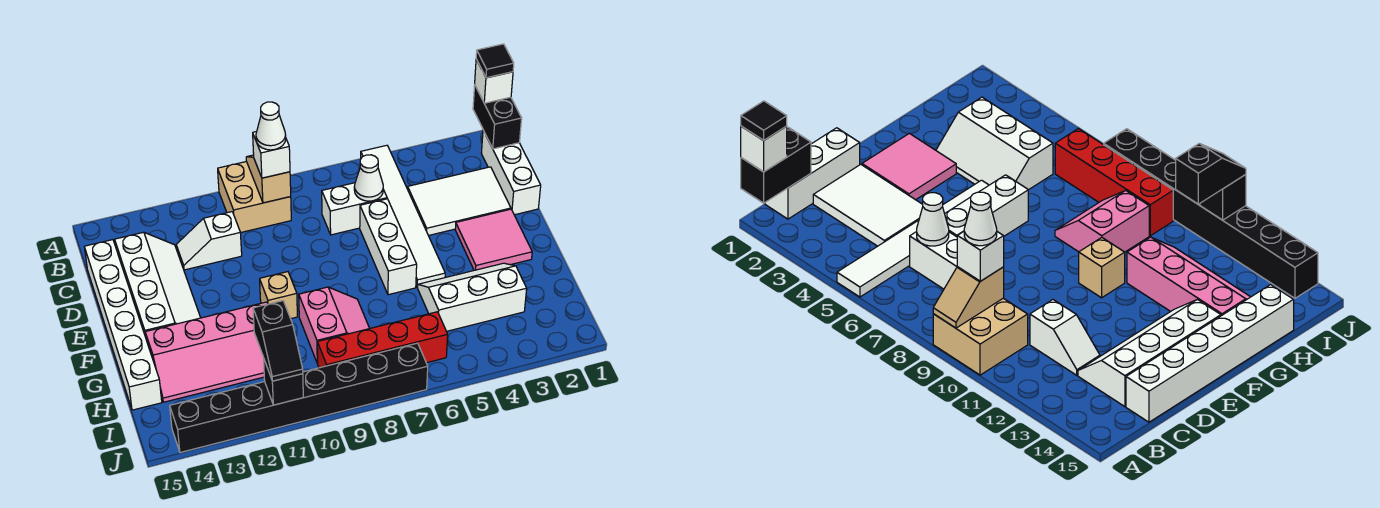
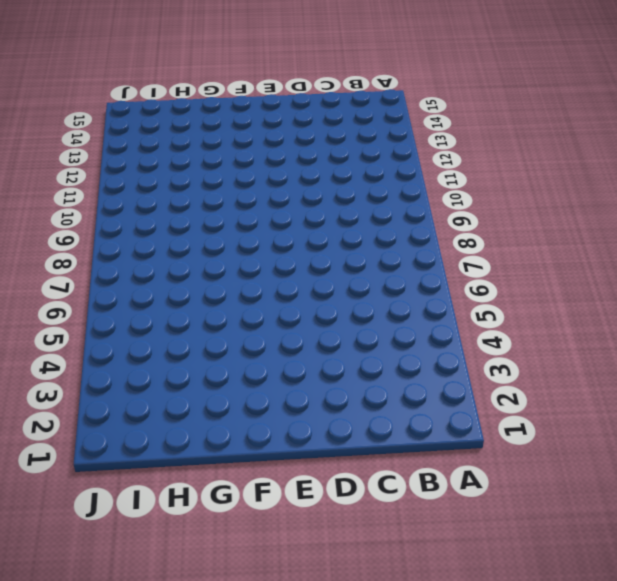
none -> white tile A5:F5 level 1
none -> tan brick A9:B10 level 1
none -> white brick B1:D1 level 1

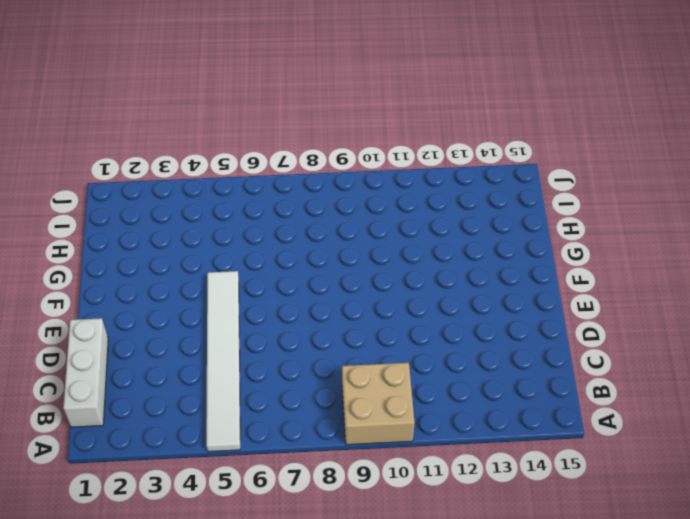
none -> white tile C2:D4 level 1
none -> white brick C6:C7 level 1
none -> white slope C11:C12 level 1 top 11

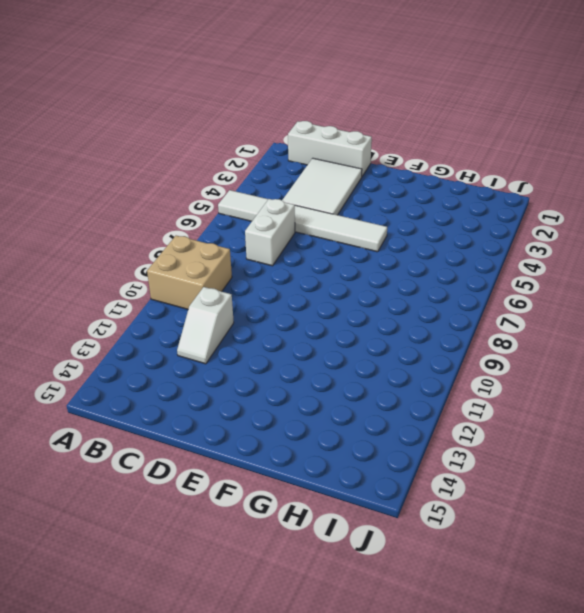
none -> white slope C13:F14 level 1 top 14
none -> white brick C15:H15 level 1
none -> white brick D6:F6 level 1

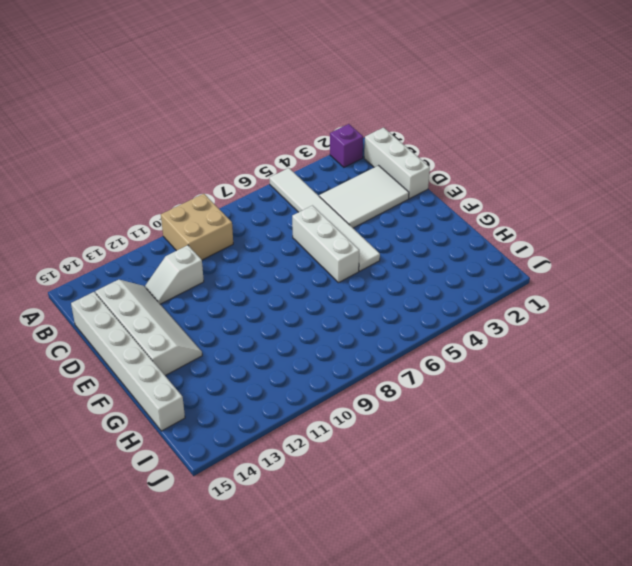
purple brick A2 level 1 -> none
none -> white brick C6:C7 level 1
none -> pink tile E2:F3 level 1
none -> tan brick F10 level 1

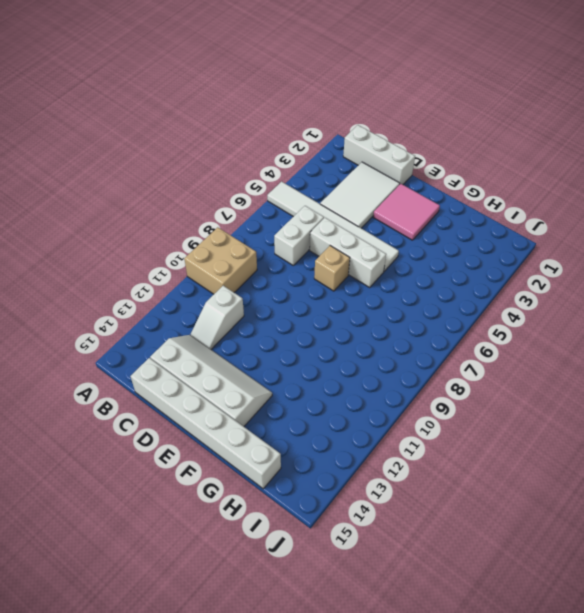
tan brick E7 level 1 -> tan brick F10 level 1
none -> white slope G3:H5 level 1 top H
none -> pink slope G8:H9 level 1 top 9
none -> pink slope G11:H14 level 1 top G

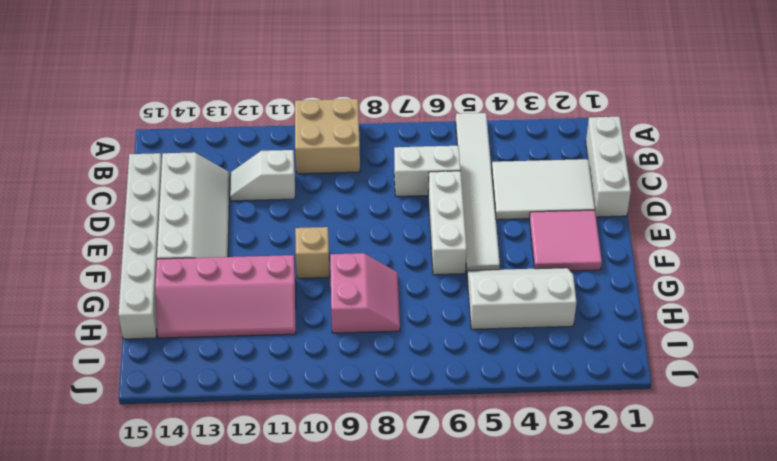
none -> red brick I6:I9 level 1
none -> black brick J7:J14 level 1
none -> black brick A1:B1 level 2

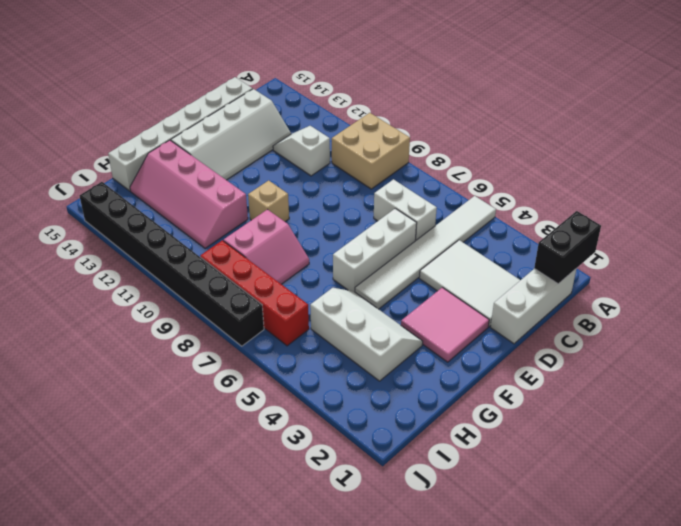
none -> tan slope A9:B9 level 2 top B
none -> white cone C6 level 2
none -> black brick J11 level 2

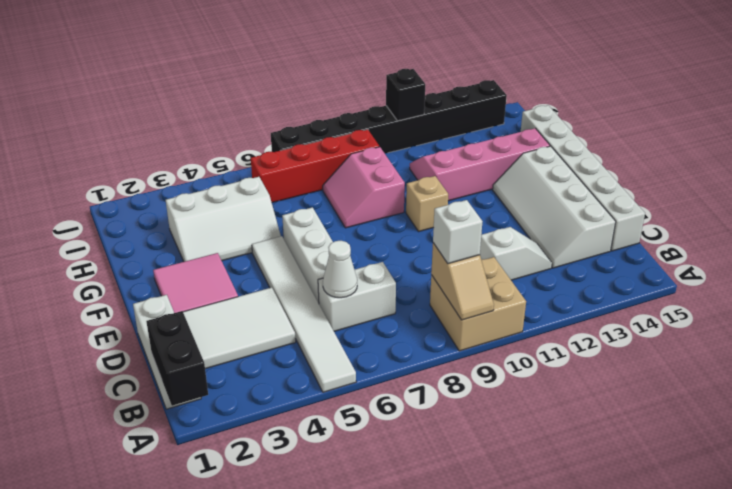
none -> white brick A1 level 3
none -> black slope I11:J11 level 3 top I
none -> black tile A1 level 4

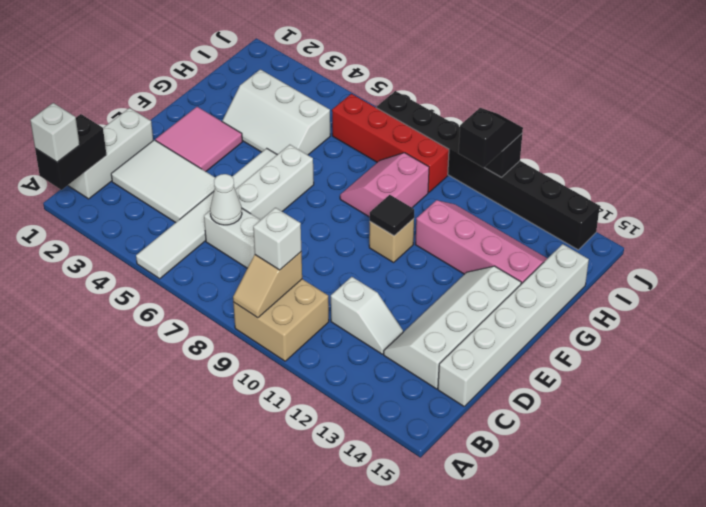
black tile F10 level 2 -> black tile A1 level 4
none -> white cone B9 level 4

